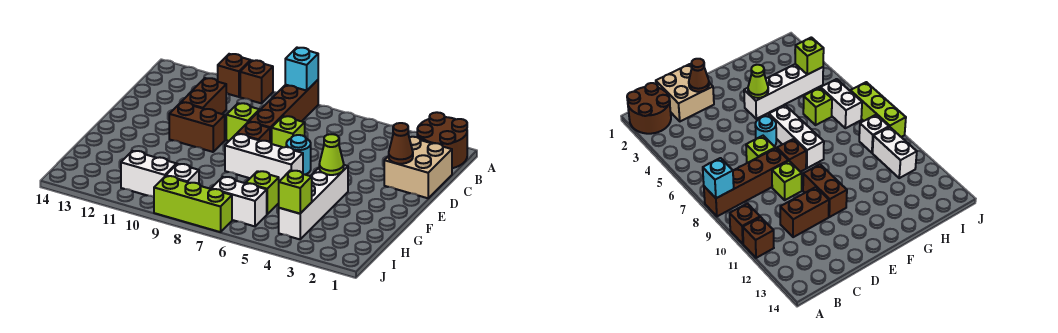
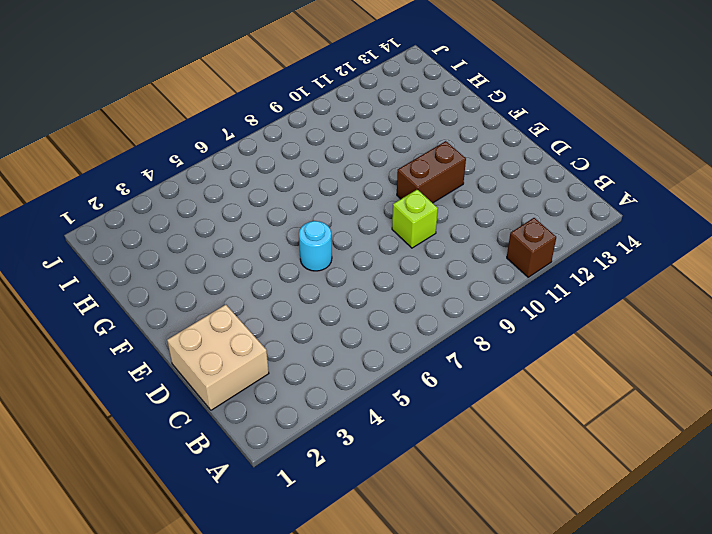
none -> brown round brick A1:B2 level 1
none -> brown brick A8:D8 level 1
none -> brown brick A10 level 1

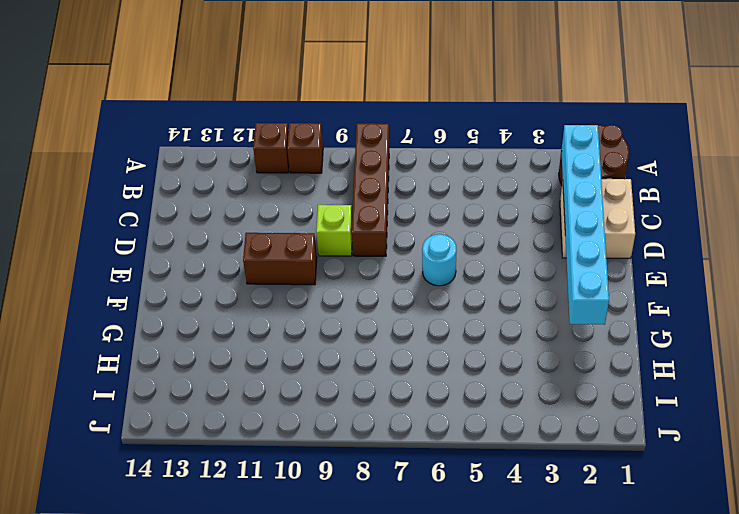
cyan brick B2:G2 level 2 -> brown cone D2 level 2
none -> brown brick C11:D11 level 1
none -> lime brick D7 level 1
none -> brown brick E8 level 1

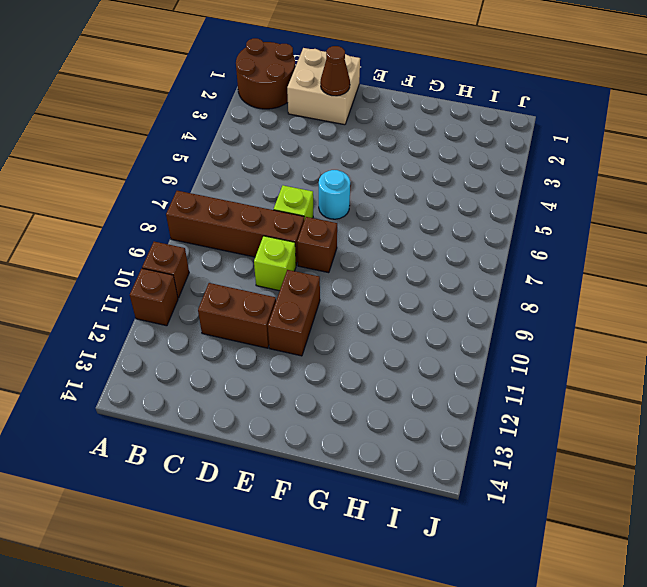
none -> white brick F4:I4 level 1
none -> white brick F6:F8 level 1
none -> lime brick H6 level 1

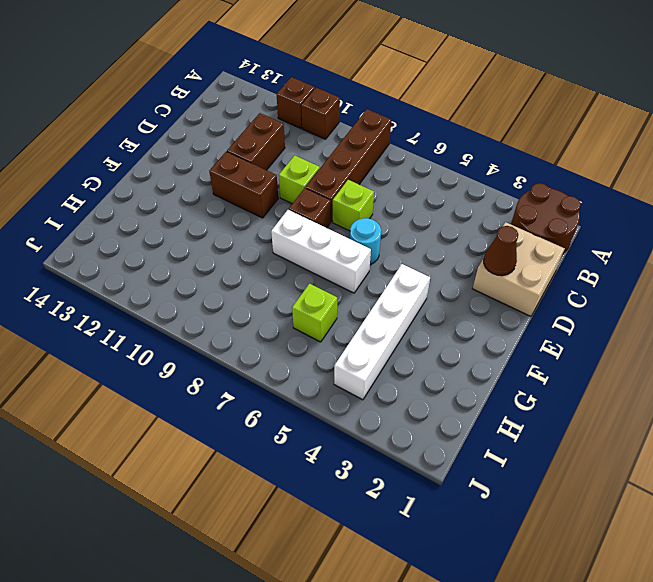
none -> white brick I6:I7 level 1
none -> white brick I9 level 1
none -> white brick I10:I11 level 1

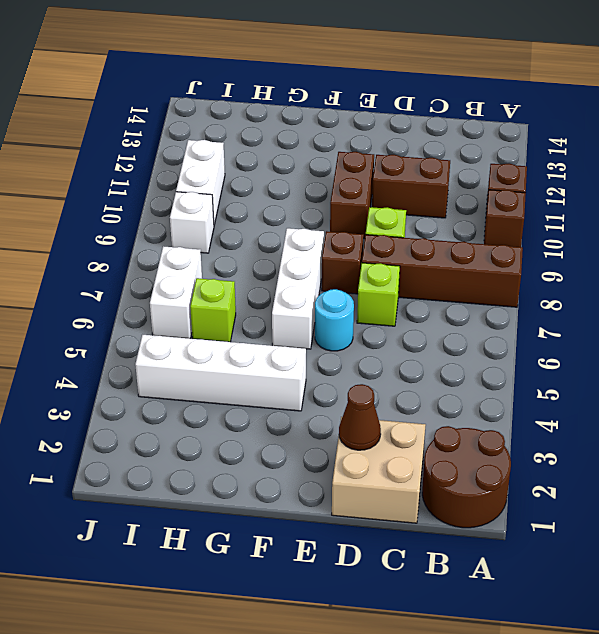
none -> lime brick J7:J9 level 1
none -> cyan brick A8 level 2
none -> lime cone F4 level 2

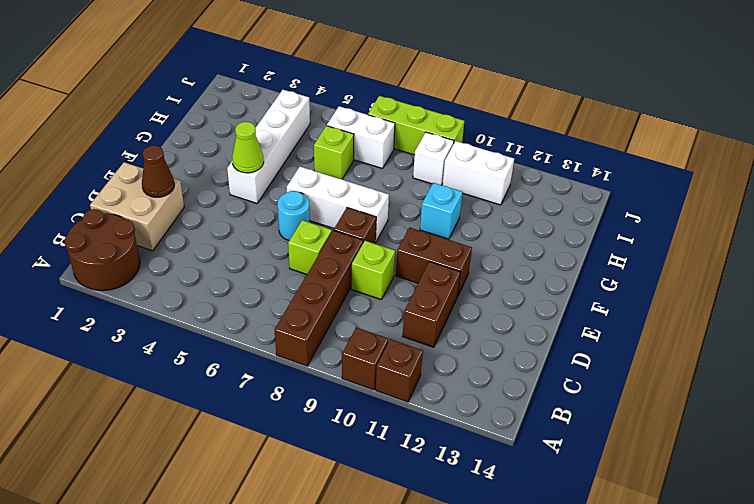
cyan brick G10 level 1 -> cyan brick A8 level 2
none -> lime brick I4 level 2

